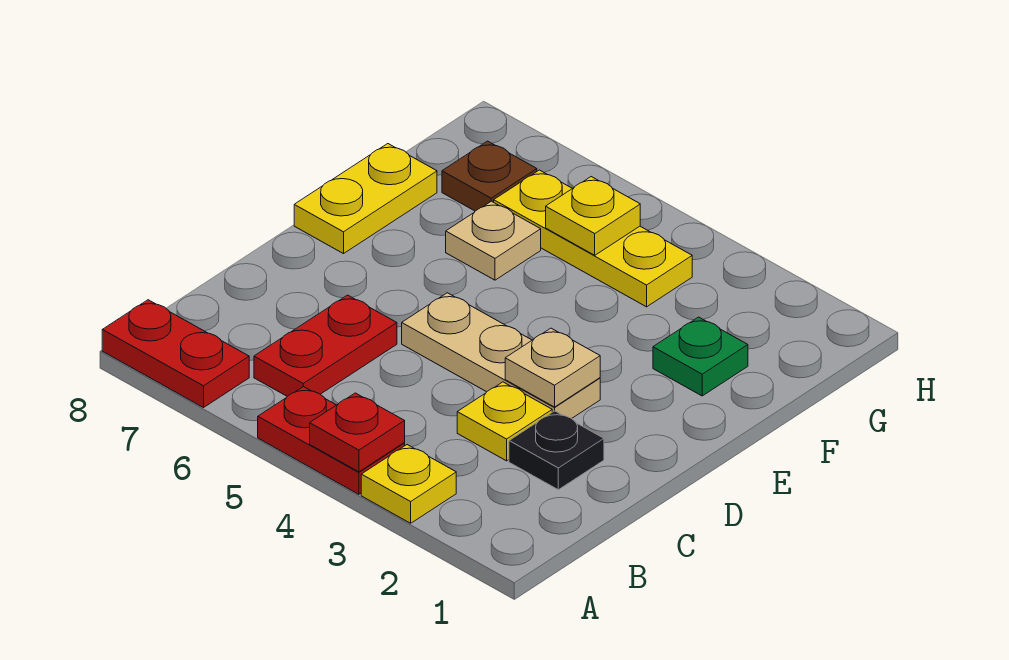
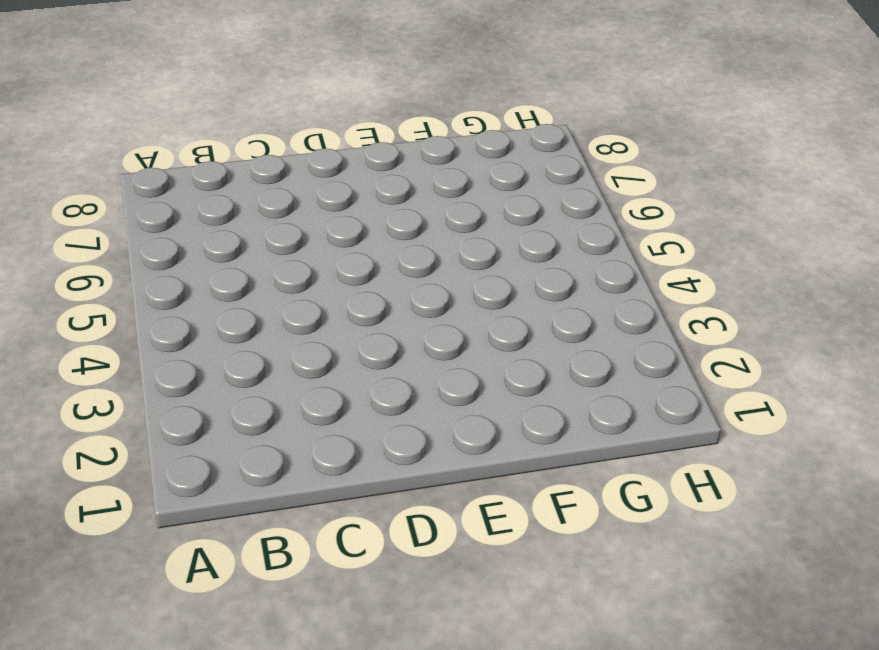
none -> yellow plate A3 level 1
none -> red plate A4:A5 level 1
none -> red plate A7:A8 level 1

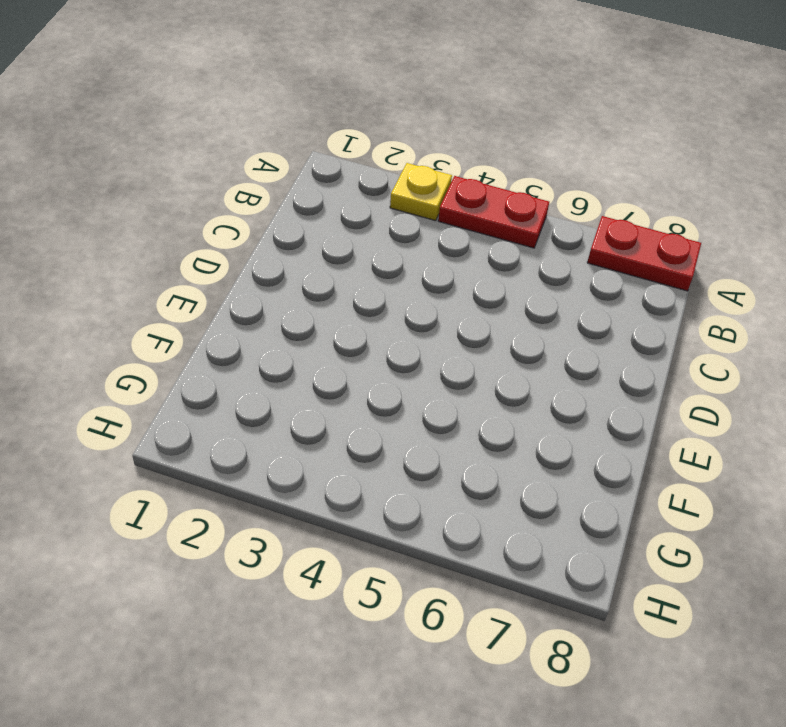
none -> red plate B6:C6 level 1
none -> black plate C2 level 1
none -> yellow plate C3 level 1

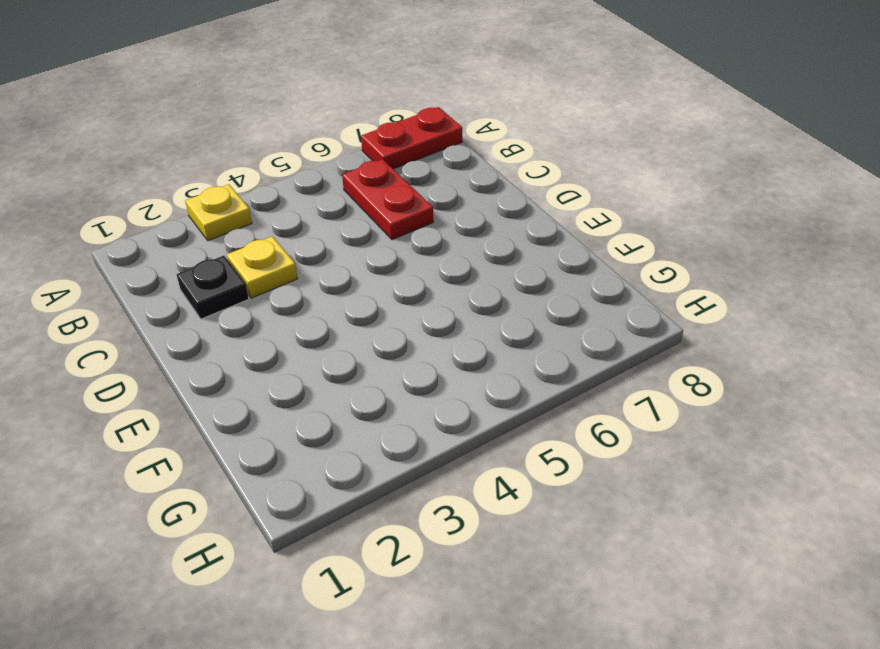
none -> red plate A4:A5 level 1
none -> tan plate D3:D5 level 1
none -> yellow plate E8:F8 level 1

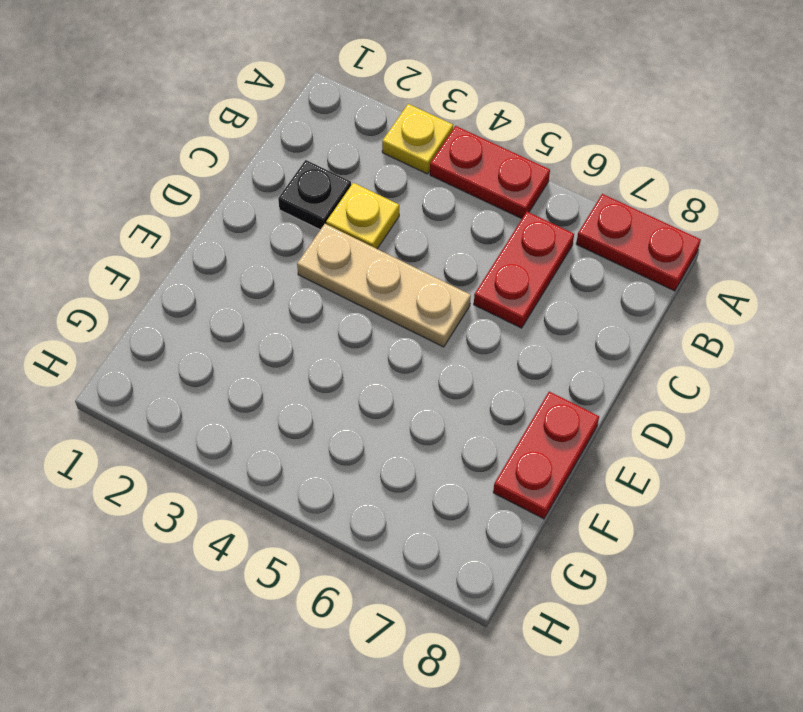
red plate E8:F8 level 1 -> yellow plate E8:F8 level 1
none -> green plate F2 level 1
none -> tan plate F6 level 1
none -> yellow plate G4:G6 level 1

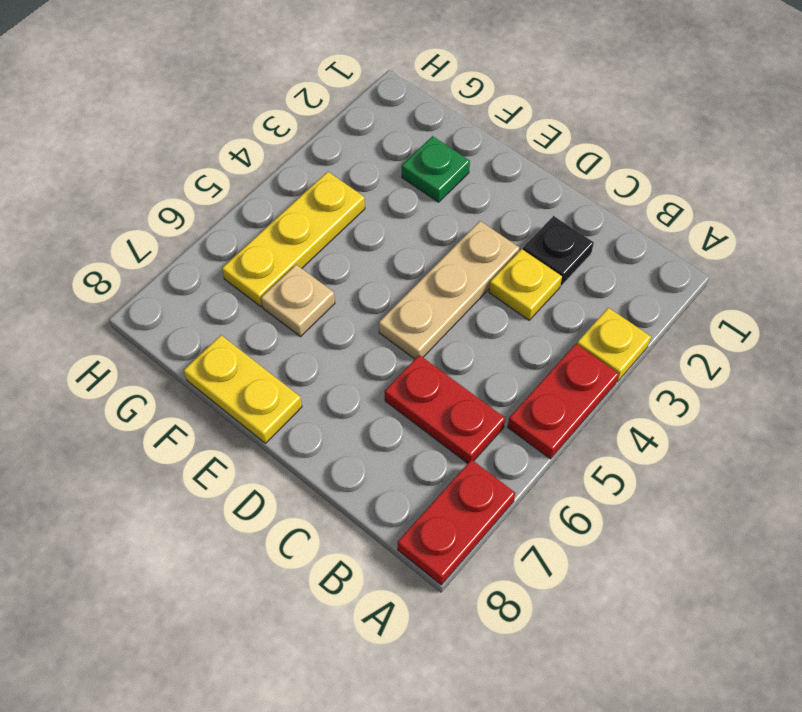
none -> brown plate G7 level 1
none -> red plate A4 level 2
none -> tan plate D3 level 2

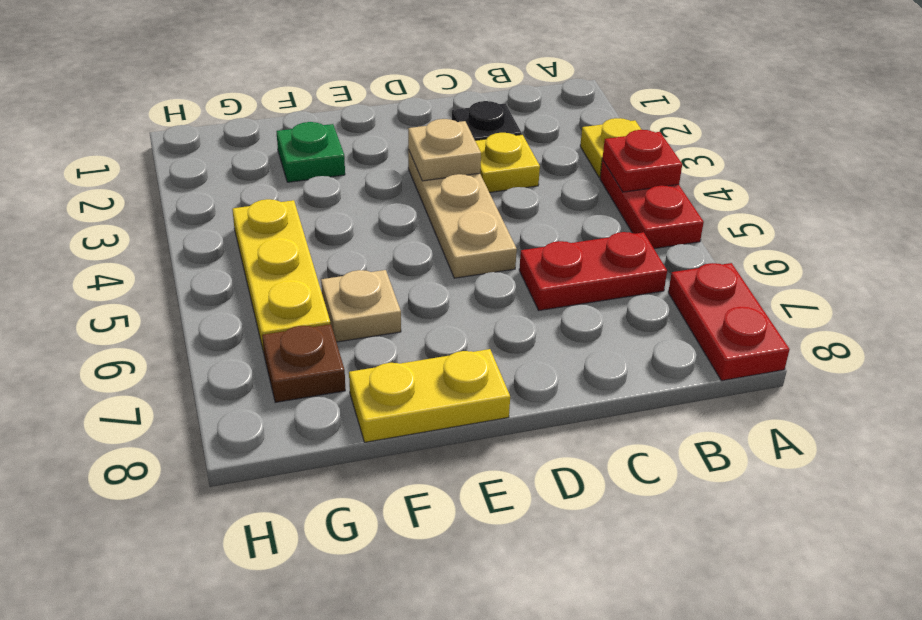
none -> yellow plate G5 level 2

